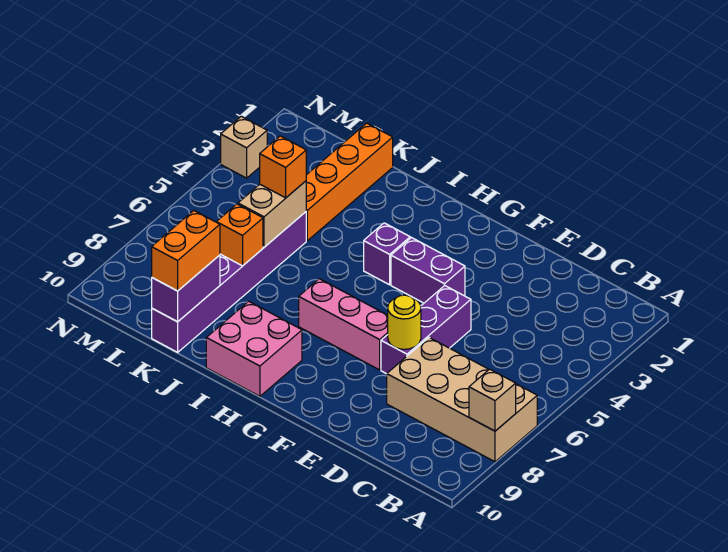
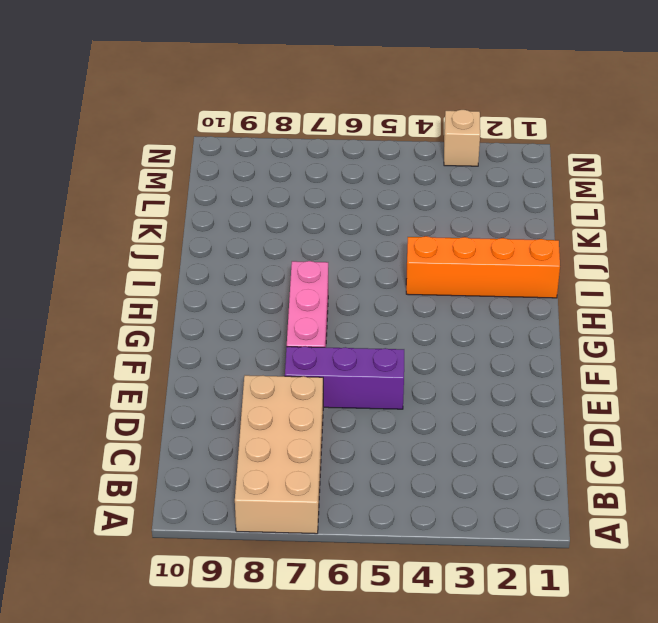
orange brick I1:I4 level 1 -> orange brick K1:K4 level 1
none -> purple brick F4:G4 level 1
none -> purple brick H4 level 1
none -> pink brick H9:I10 level 1

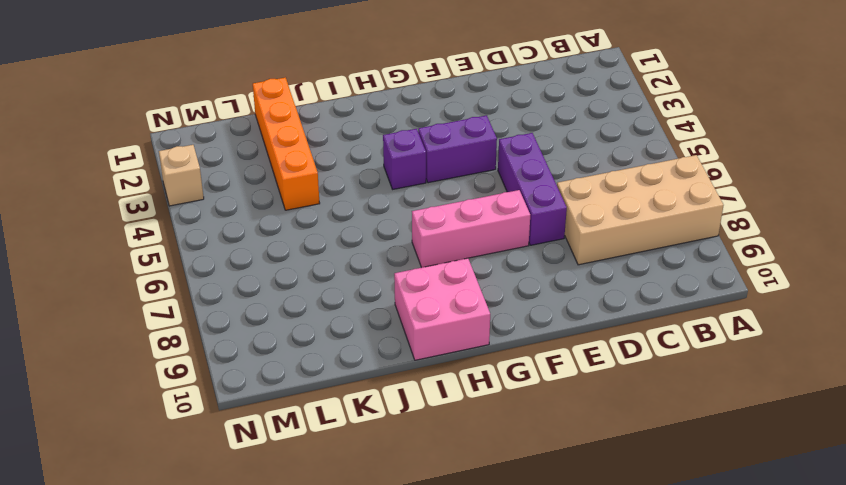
none -> purple brick K5:K10 level 1
none -> tan brick A8 level 2
none -> yellow round brick E7 level 2

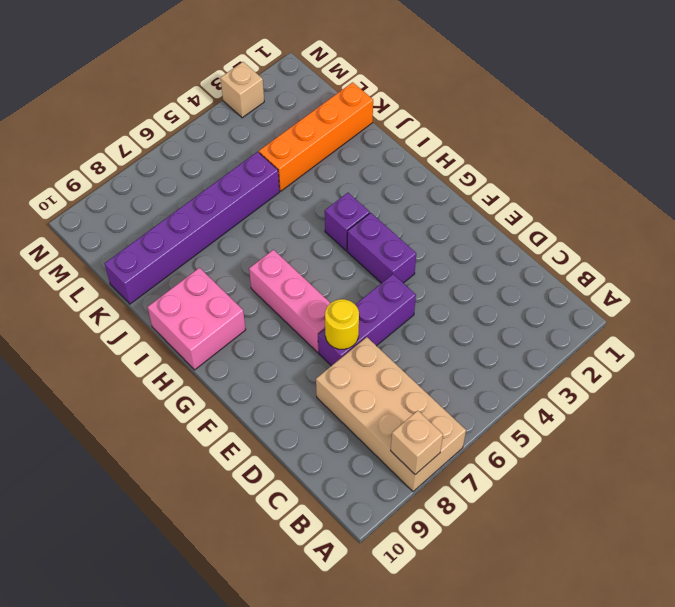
none -> tan brick K5:K6 level 2
none -> orange brick K7 level 2
none -> purple brick K9:K10 level 2

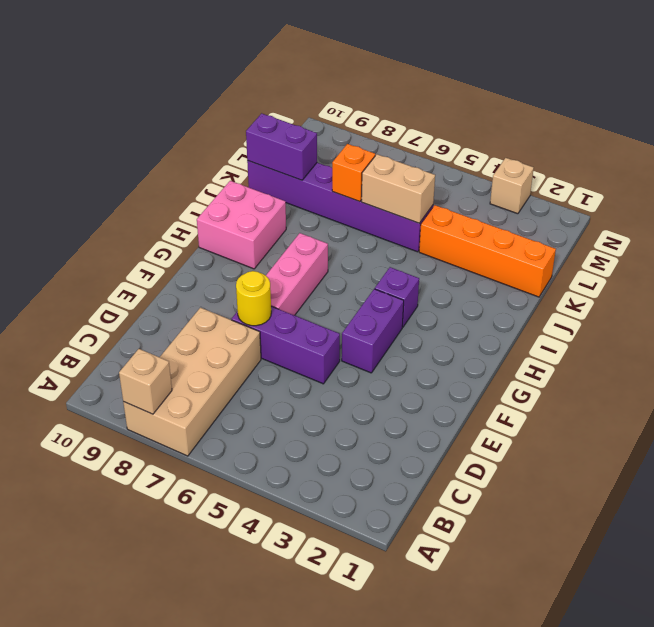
none -> orange brick K5 level 3
none -> orange brick K9:K10 level 3

